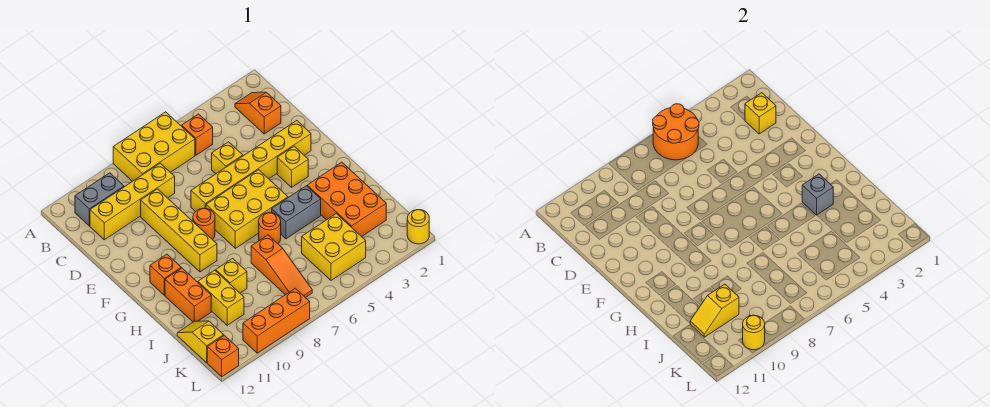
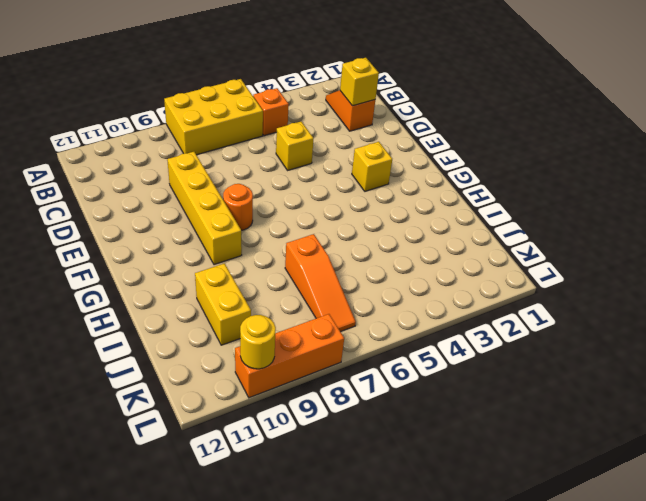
none -> grey brick B10:B11 level 1
none -> yellow brick C8:C11 level 1
none -> yellow brick E2:E7 level 1

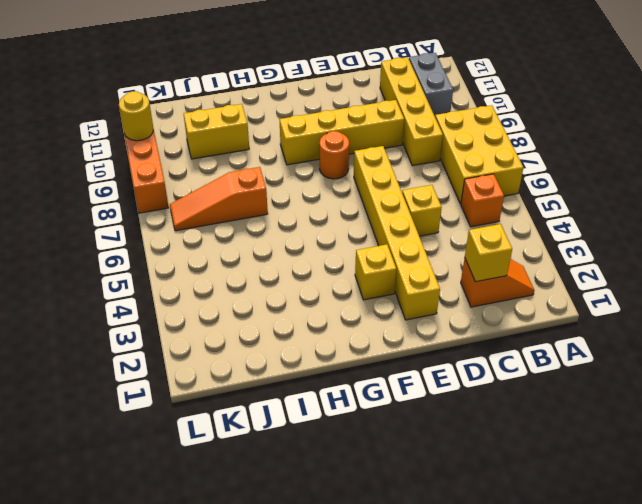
none -> yellow brick F5:G7 level 1
none -> orange brick G11 level 1
none -> orange brick H2:J3 level 1

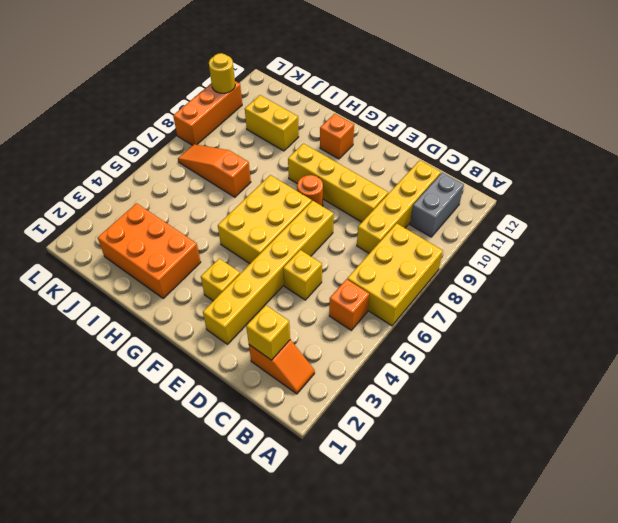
none -> grey brick H4:H5 level 1
none -> orange round brick H6 level 1
none -> orange brick H11:I11 level 1

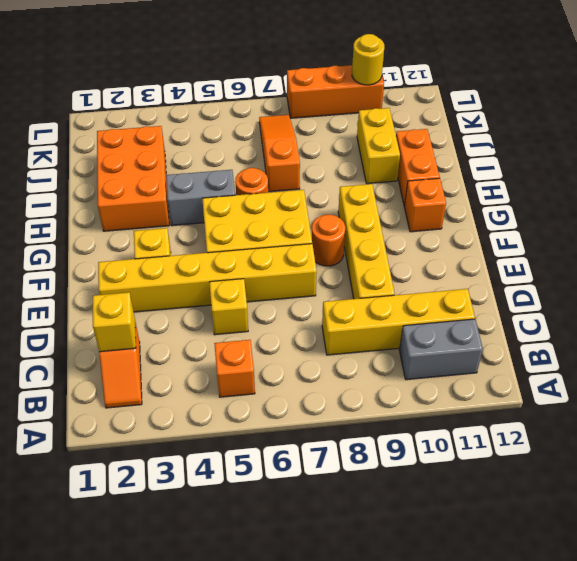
none -> yellow brick A6:B8 level 1
none -> yellow brick I9 level 1
none -> yellow brick J4:K5 level 1

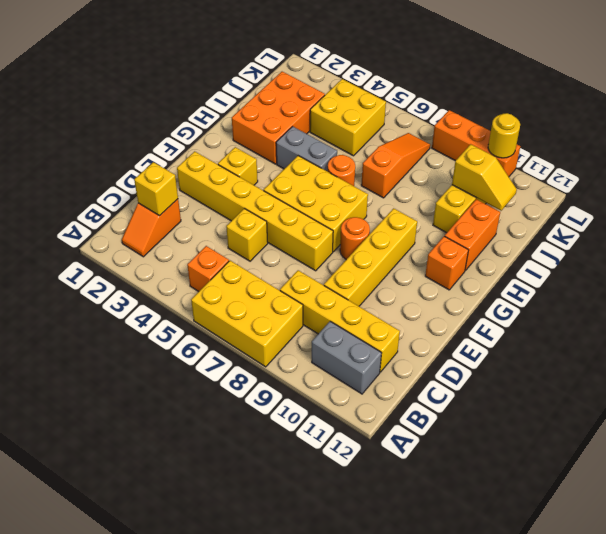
none -> yellow brick I9 level 1
none -> yellow slope J12:K12 level 1 top K
none -> yellow round brick L1 level 1

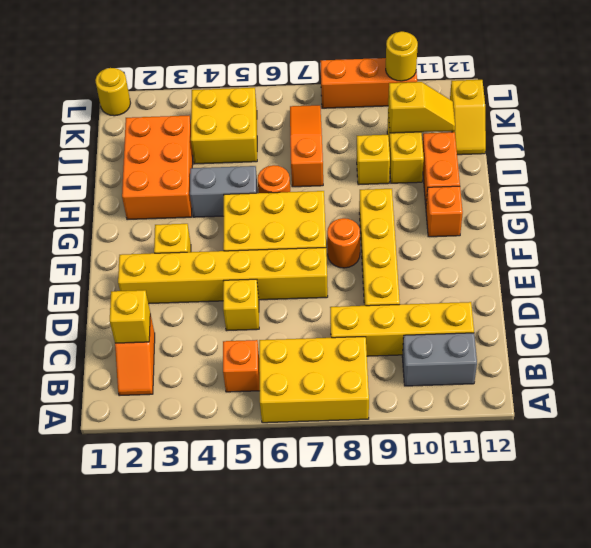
none -> orange brick L12 level 1
none -> orange round brick A5:B6 level 2
none -> grey brick H3 level 2

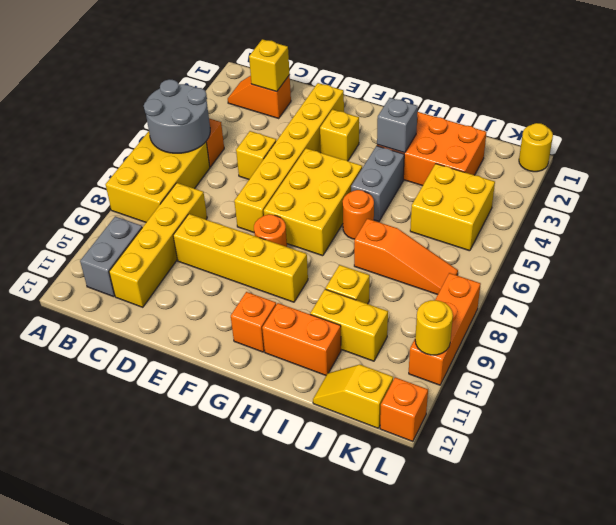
grey round brick A5:B6 level 2 -> orange round brick A5:B6 level 2
none -> yellow slope J10:J11 level 2 top 10

